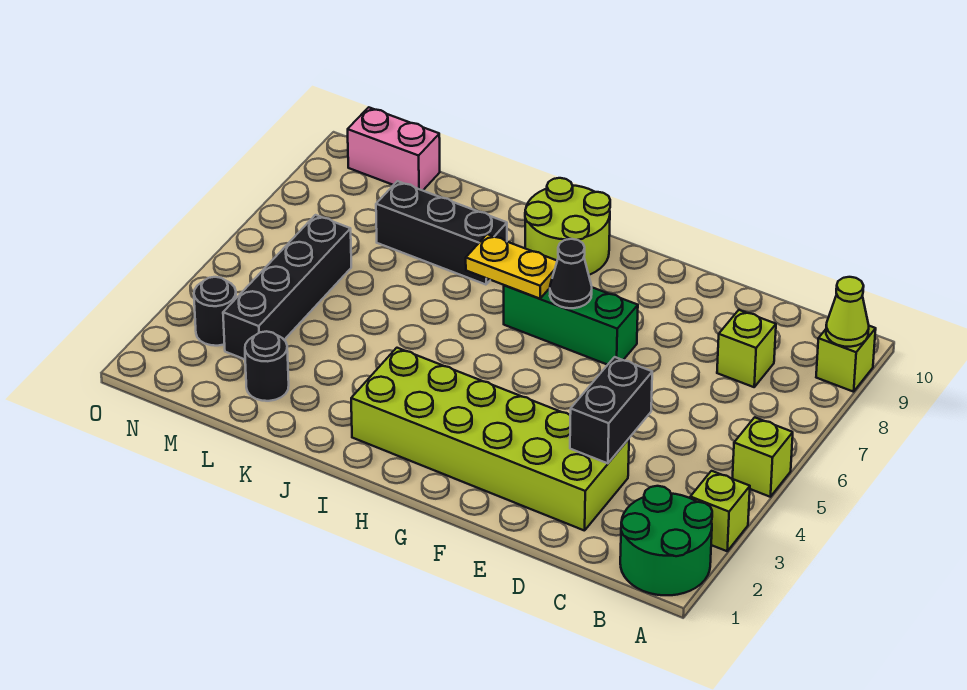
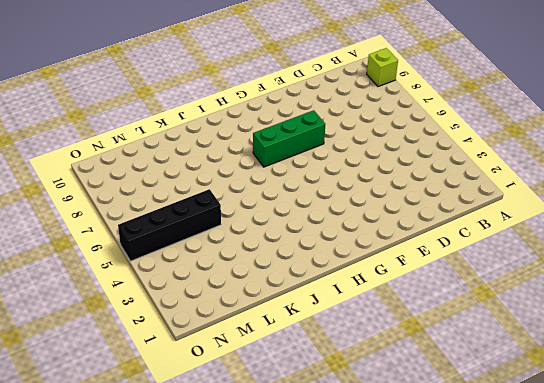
black brick L5:O5 level 1 -> black brick M3:M6 level 1
none -> green round brick A1:B2 level 1
none -> lime brick A3 level 1
none -> lime brick A5 level 1

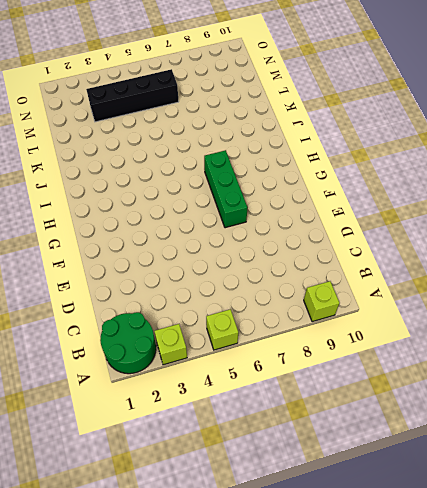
none -> lime brick C8 level 1
none -> lime brick D2:I3 level 1
none -> lime round brick H9:I10 level 1

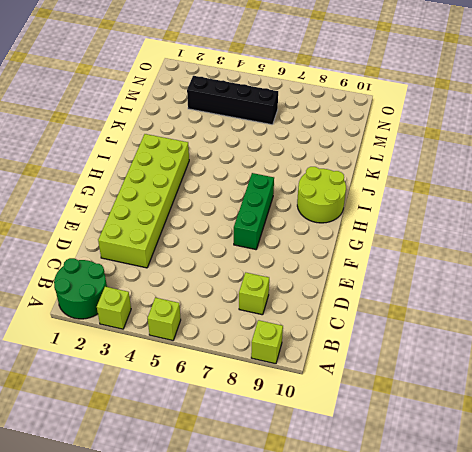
none -> black brick J8:L8 level 1
none -> black round brick L2 level 1
none -> pink brick M10:N10 level 1

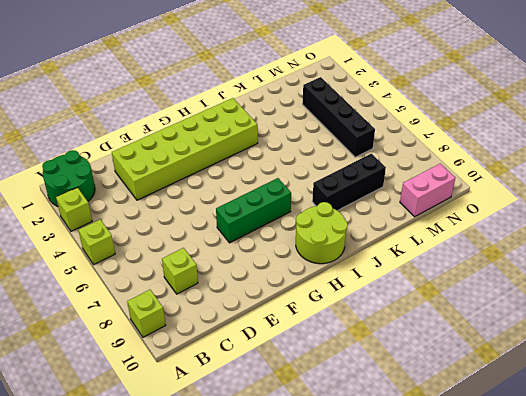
none -> black round brick L2 level 1
none -> black round brick N3 level 1
none -> lime cone A9 level 2

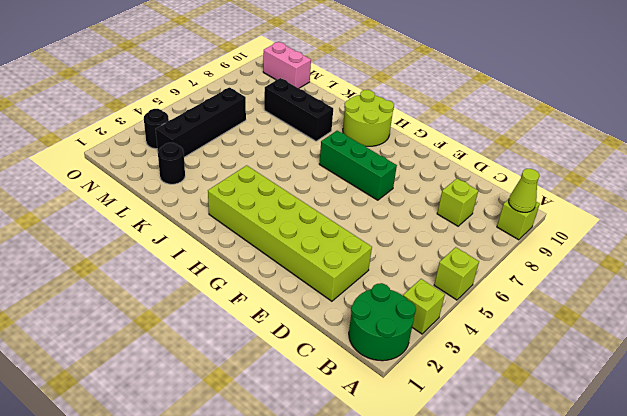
none -> black brick D3:D4 level 2
none -> black cone G7 level 2
none -> yellow plate H7:I7 level 2

